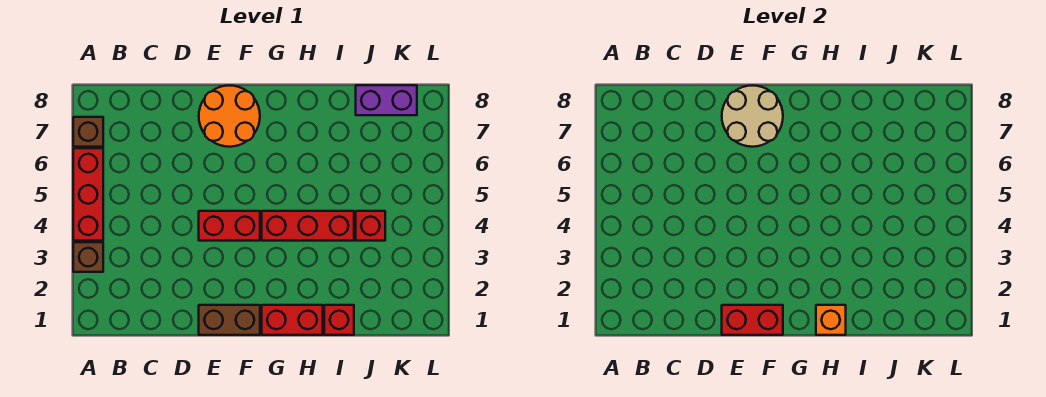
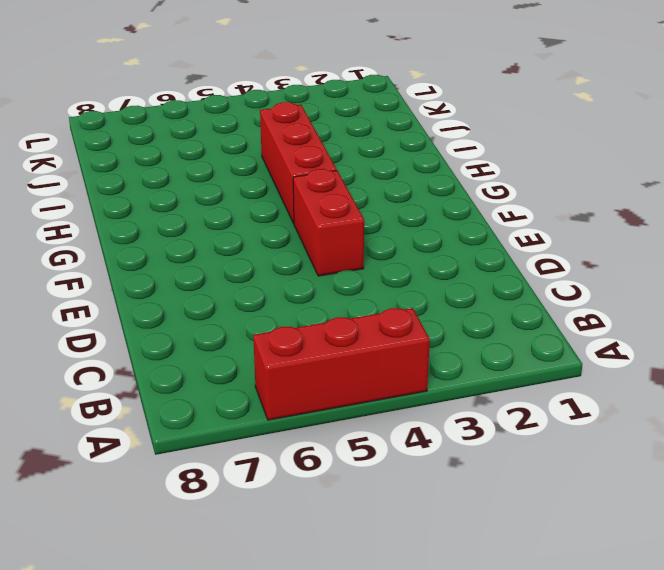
none -> brown brick A3 level 1
none -> brown brick A7 level 1
none -> brown brick E1:F1 level 1

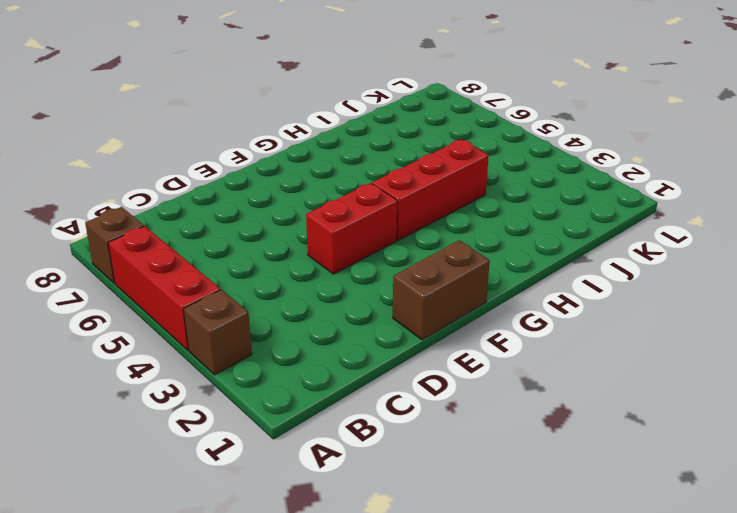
none -> orange round brick E7:F8 level 1
none -> red brick G1:H1 level 1
none -> red brick I1 level 1

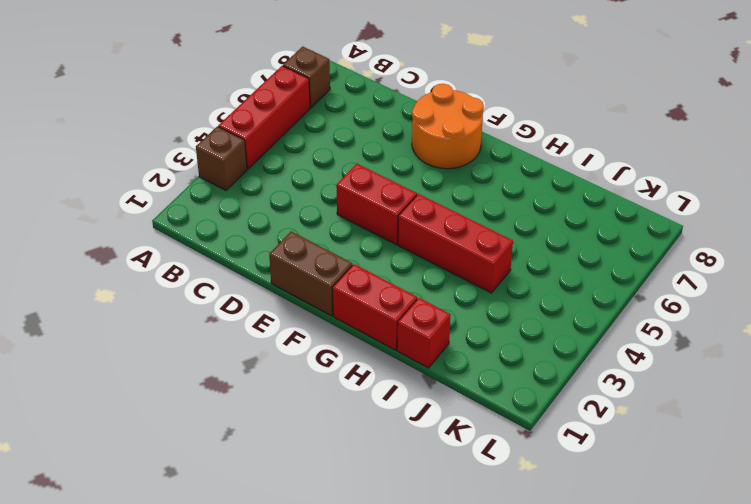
none -> red brick J4 level 1
none -> purple brick J8:K8 level 1
none -> red brick E1:F1 level 2

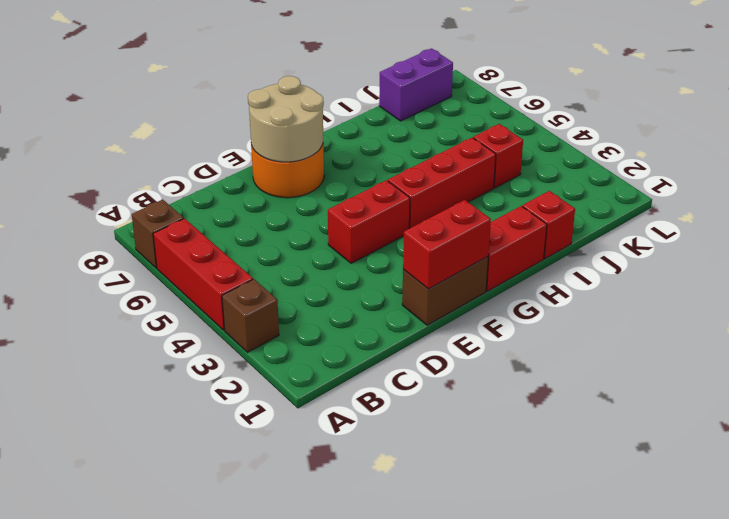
none -> orange brick H1 level 2

